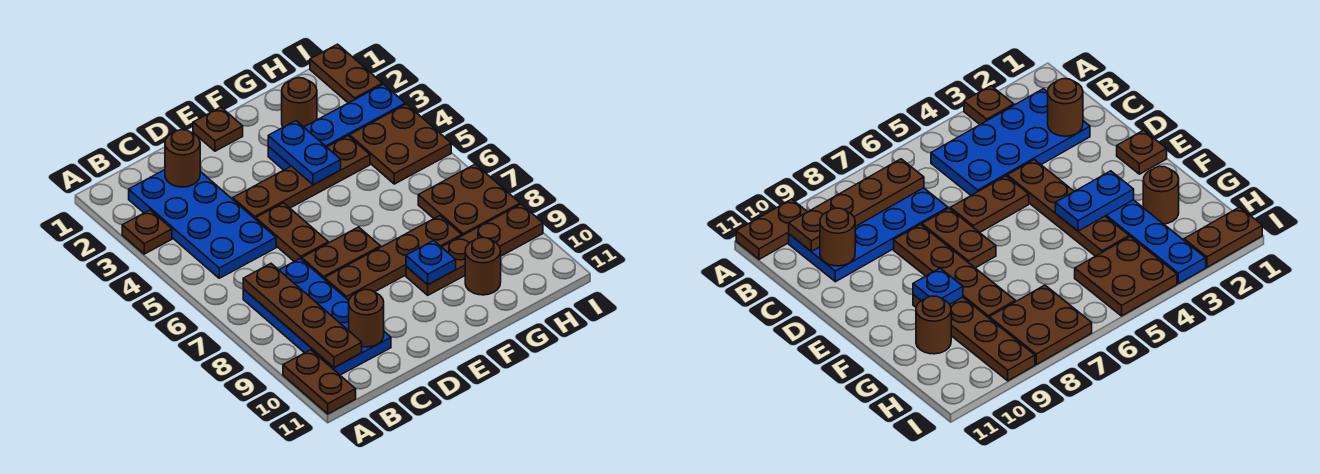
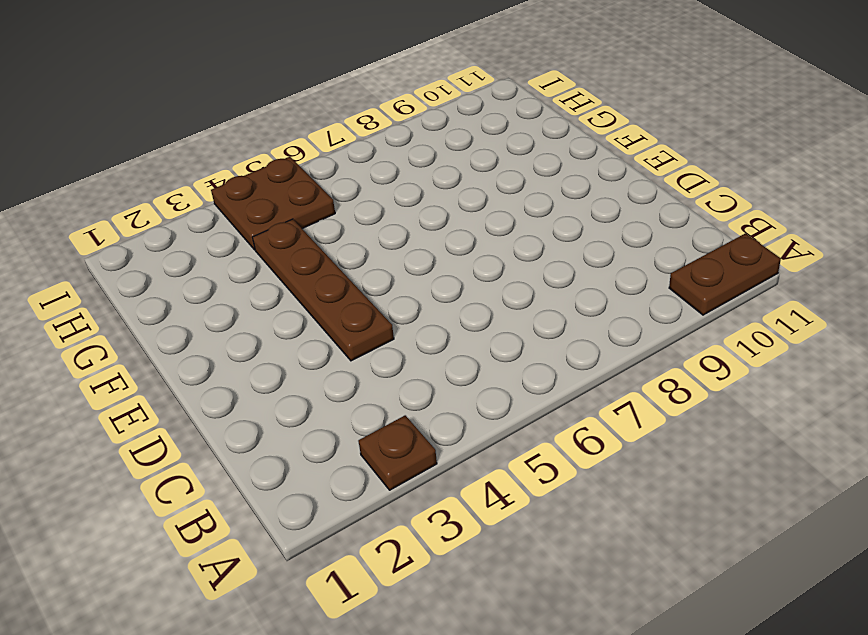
none -> blue plate B2:C5 level 1
none -> blue plate B7:C10 level 1
none -> brown plate D5:D6 level 1

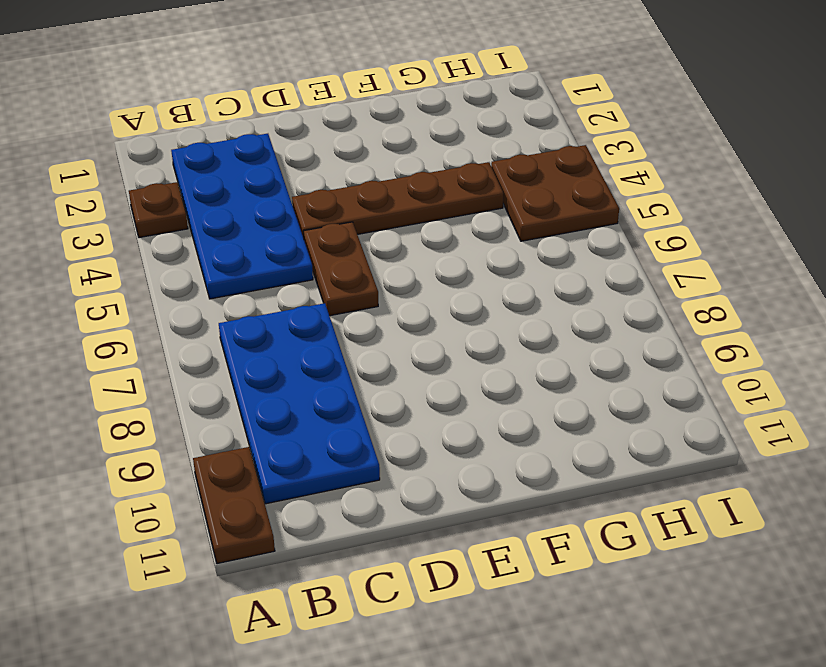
none -> brown plate D7:E7 level 1
none -> brown plate D8:G8 level 1
none -> brown plate E1 level 1

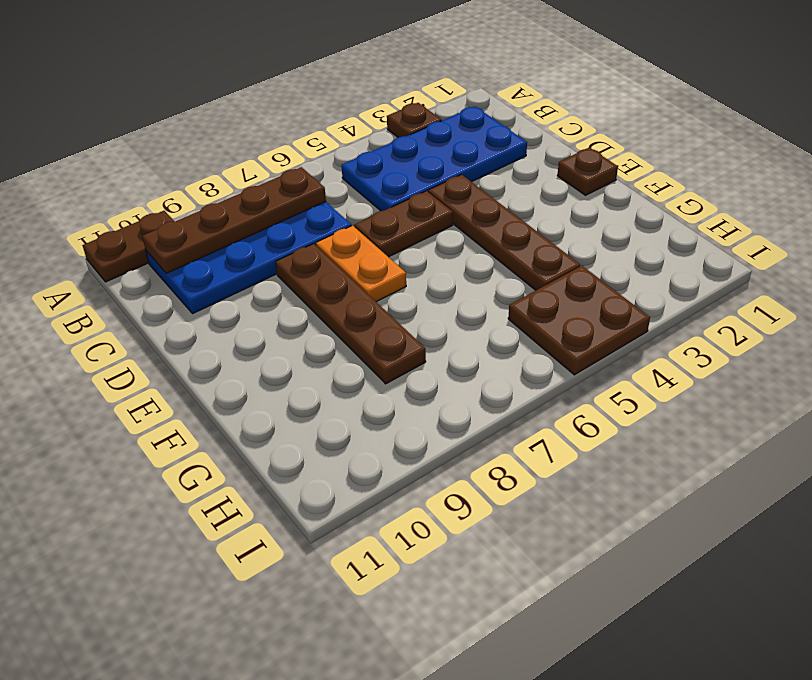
orange plate D7:E7 level 1 -> brown plate D7:E7 level 1
none -> blue plate F3:I3 level 1
none -> brown plate F9:I9 level 1
none -> brown round brick G2 level 1

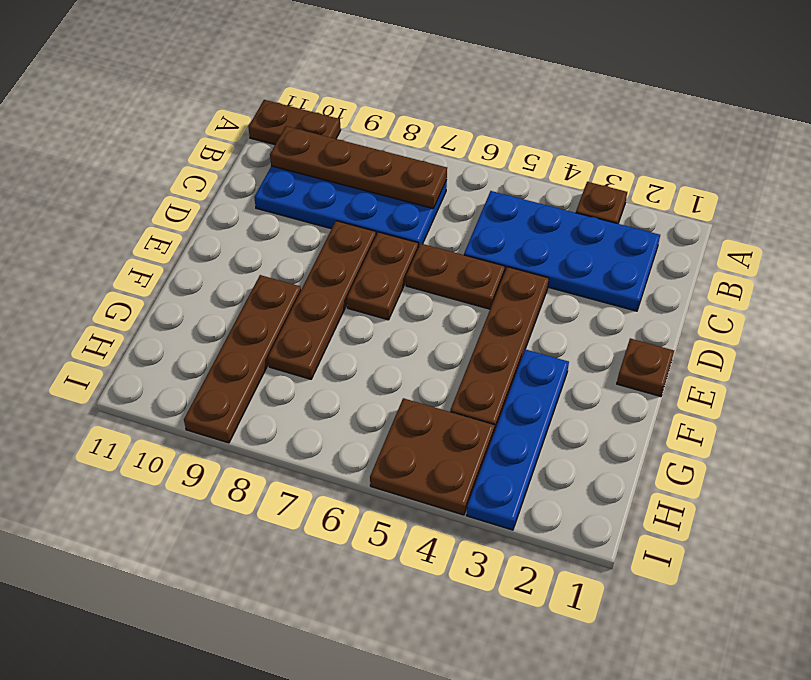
none -> brown round brick G2 level 1
none -> brown round brick G10 level 1
none -> brown plate H7:I8 level 1

